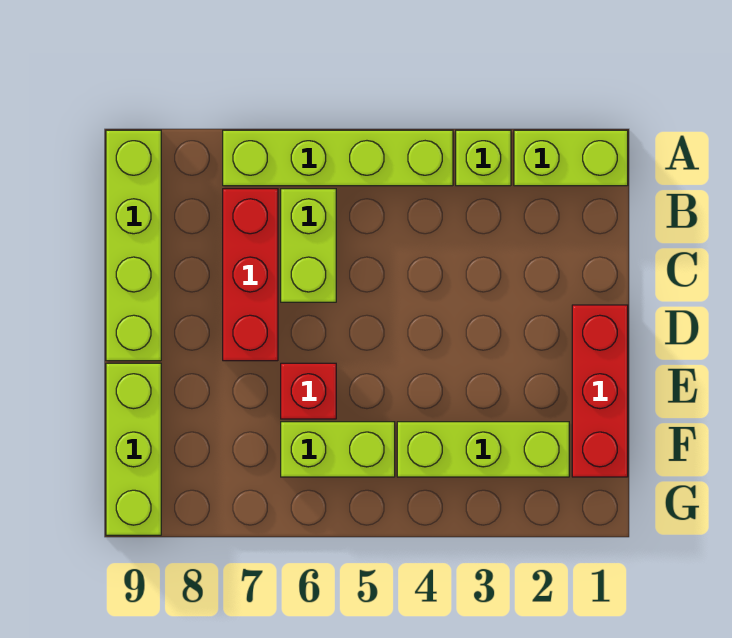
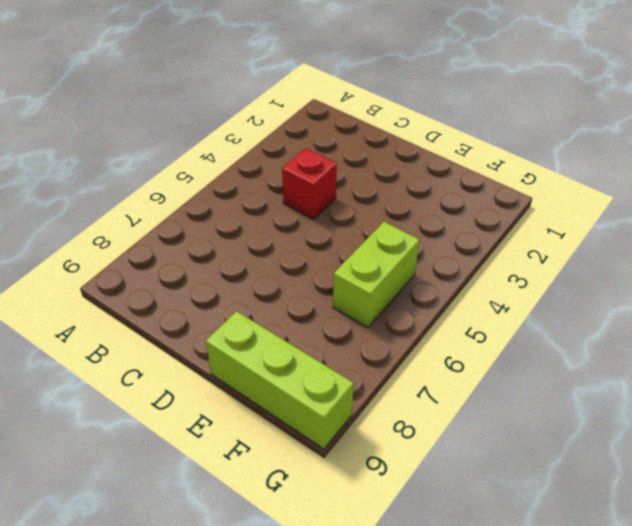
red brick C4 level 1 -> red brick E6 level 1
none -> lime brick A1:A2 level 1
none -> lime brick A3 level 1

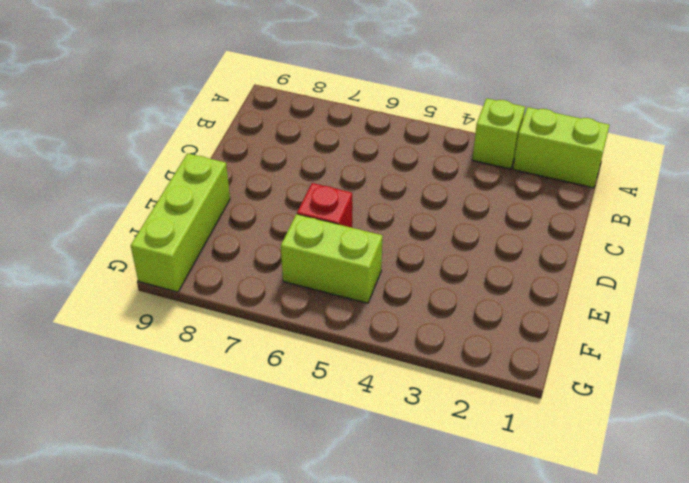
none -> lime brick A4:A7 level 1
none -> lime brick A9:D9 level 1

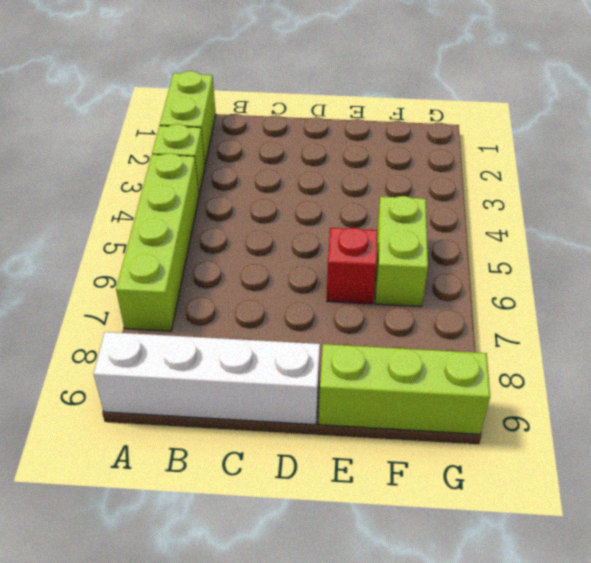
white brick A9:D9 level 1 -> lime brick A9:D9 level 1
none -> lime brick B6:C6 level 1
none -> red brick B7:D7 level 1

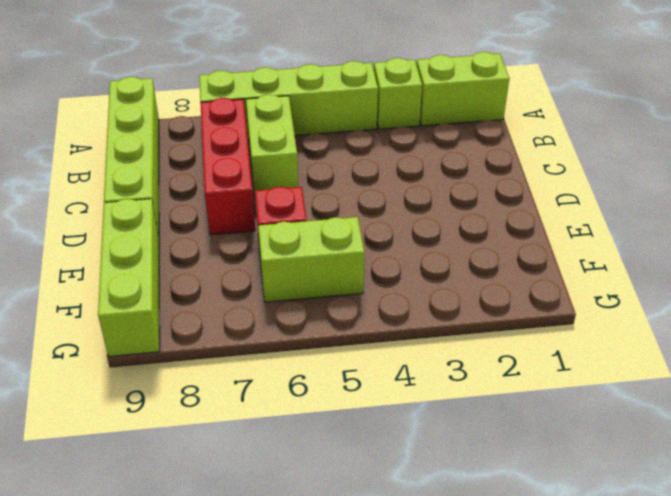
none -> red brick D1:F1 level 1
none -> lime brick F2:F4 level 1

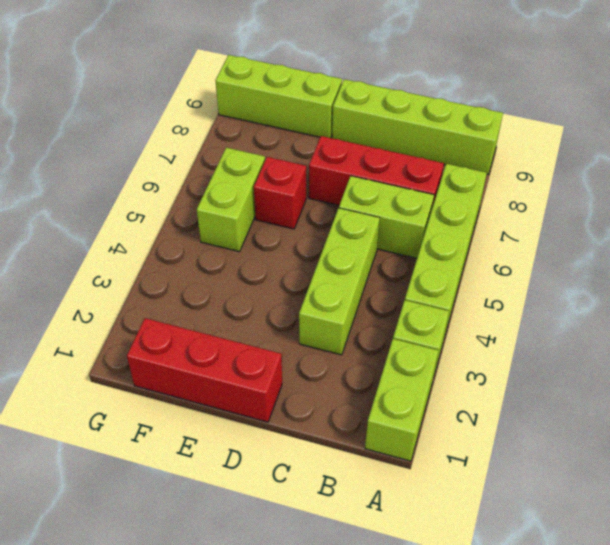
lime brick C3:C5 level 1 -> lime brick F2:F4 level 1

